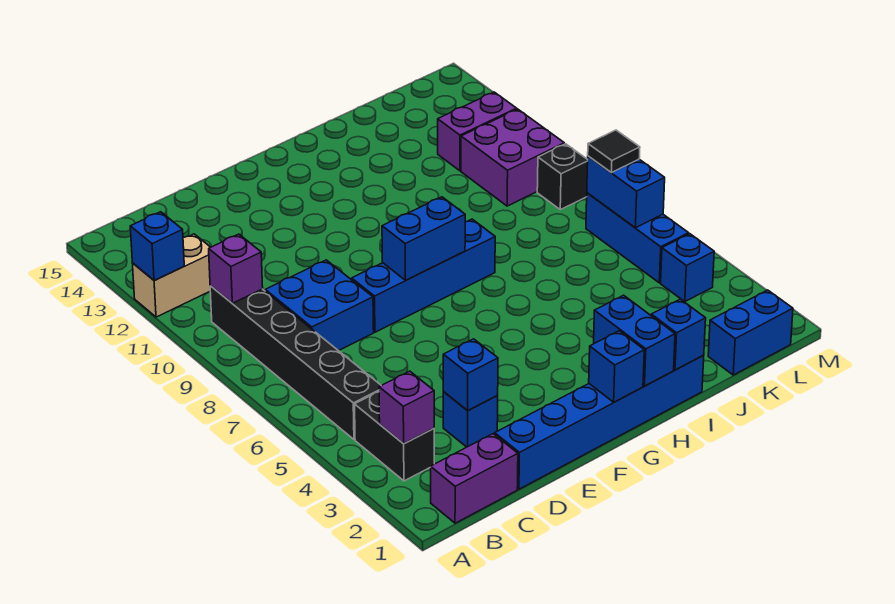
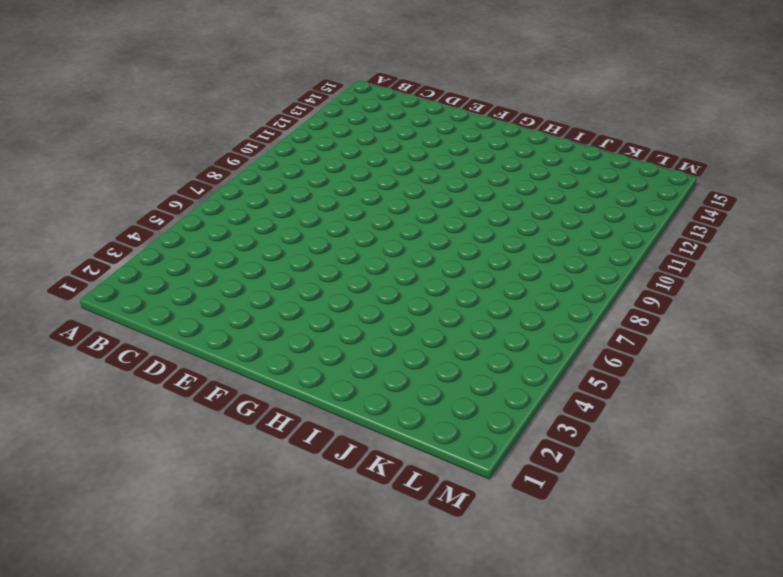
none -> tan brick A12:B12 level 1
none -> purple brick B1:C1 level 1
none -> black brick B3:B4 level 1

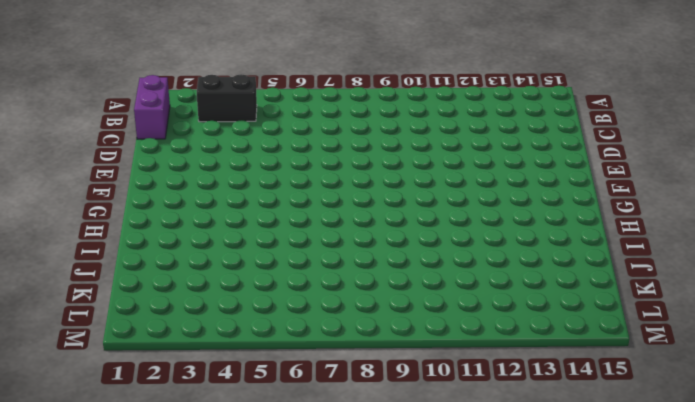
none -> tan brick A12:B12 level 1
none -> black brick B5:B10 level 1
none -> blue brick C8:D9 level 1

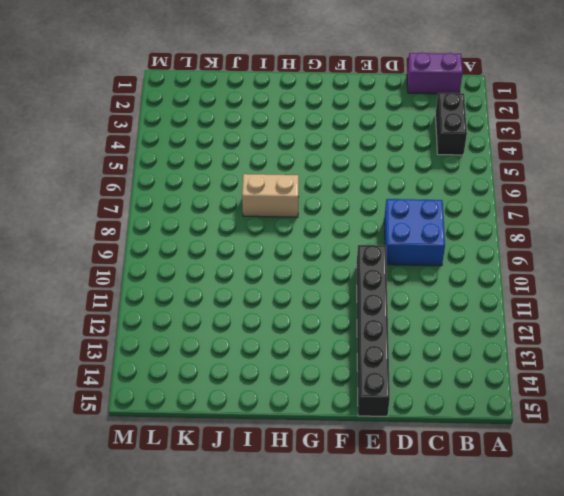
black brick E10:E15 level 1 -> black brick B5:B10 level 1
tan brick H7:I7 level 1 -> tan brick A12:B12 level 1
none -> blue brick D1:I1 level 1
none -> blue brick D3 level 1
none -> blue brick E8:H8 level 1

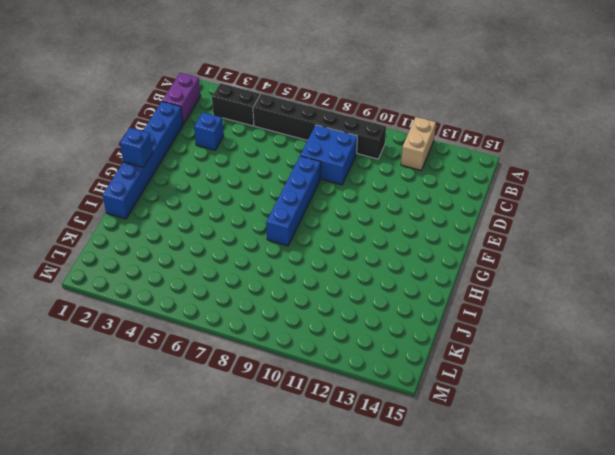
none -> blue brick K1:L1 level 1
none -> purple brick K10:L11 level 1
none -> purple brick K12:L12 level 1

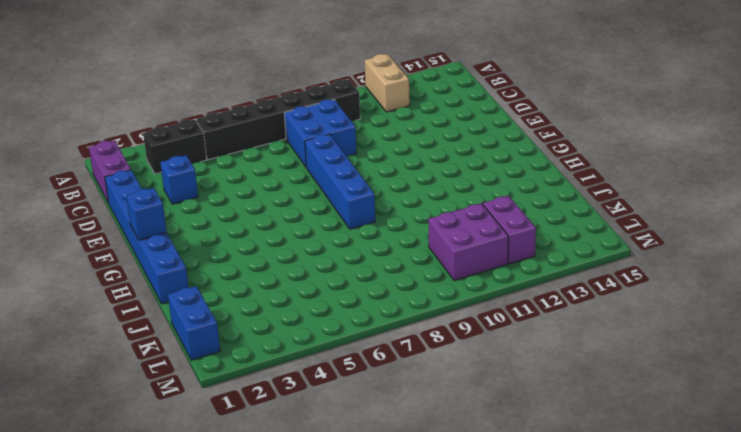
none -> blue brick L4 level 1
none -> blue brick L5:L7 level 1
none -> black brick L9 level 1

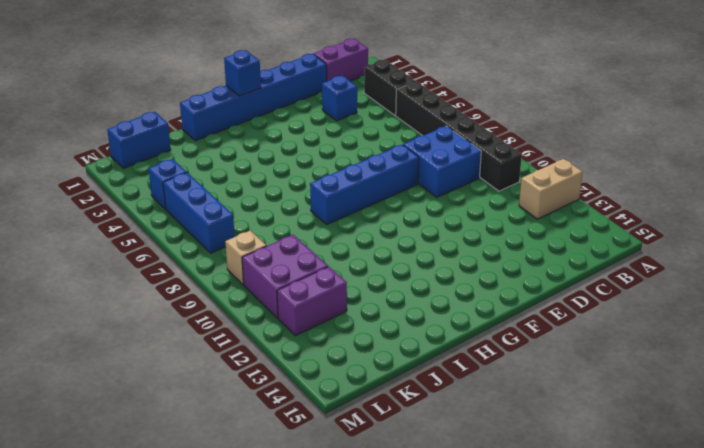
tan brick L9 level 1 -> black brick L9 level 1
none -> blue brick A12 level 2
none -> purple brick B3 level 2
none -> purple brick B10 level 2

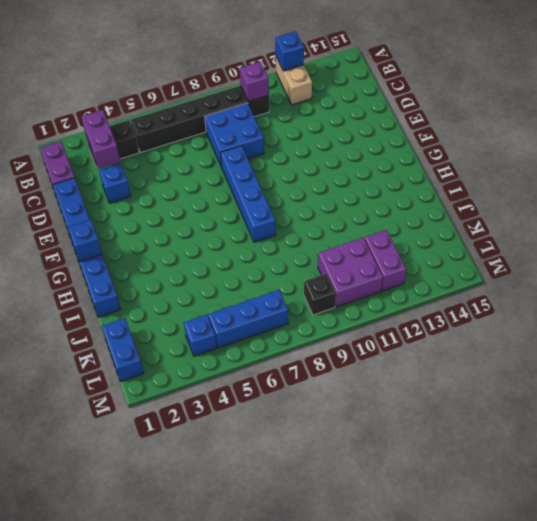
purple brick B3:C3 level 2 -> purple brick B3 level 2
none -> blue brick D3 level 2
none -> blue brick F8:G8 level 2
none -> blue brick H1:H2 level 2

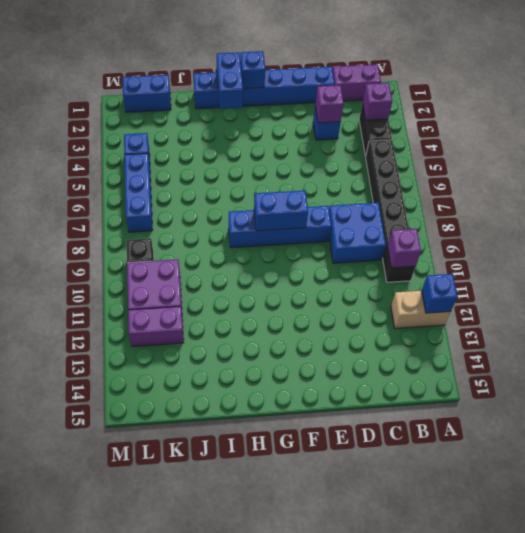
purple brick D3 level 2 -> blue brick D3 level 2
none -> blue brick I1 level 2
none -> blue brick L6:L7 level 2
none -> black tile L7 level 3

